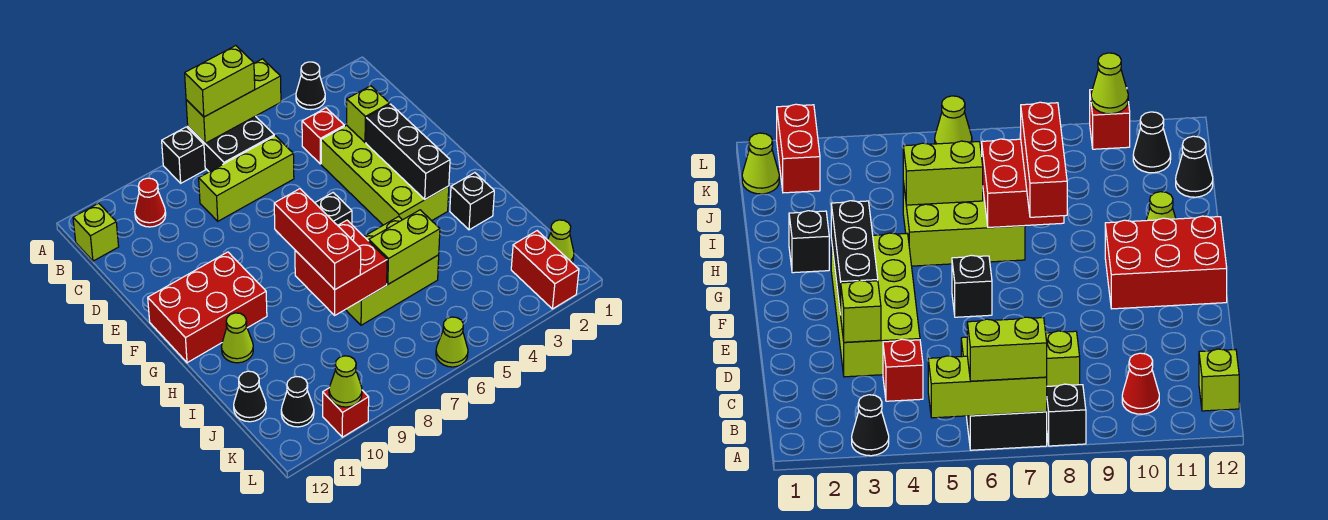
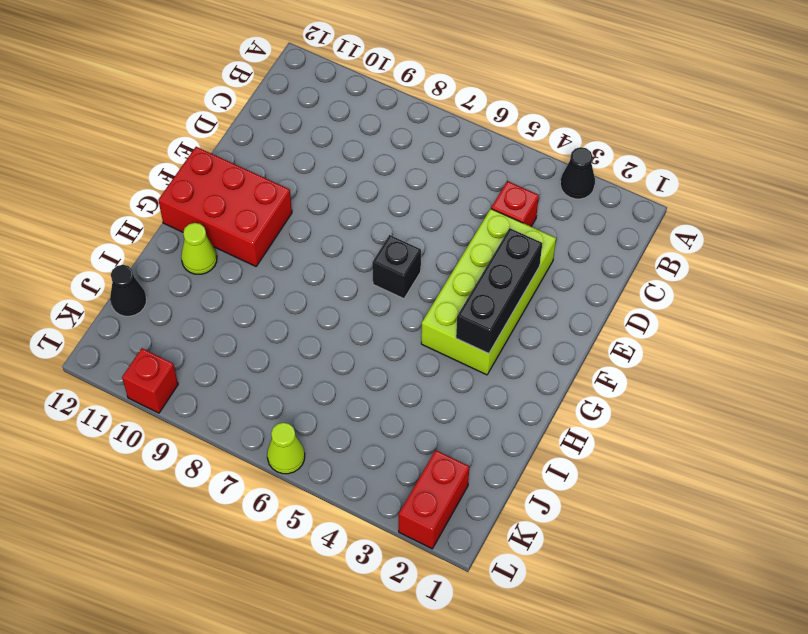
none -> black brick A6:B7 level 1
none -> black brick A8 level 1
none -> red cone B10 level 1

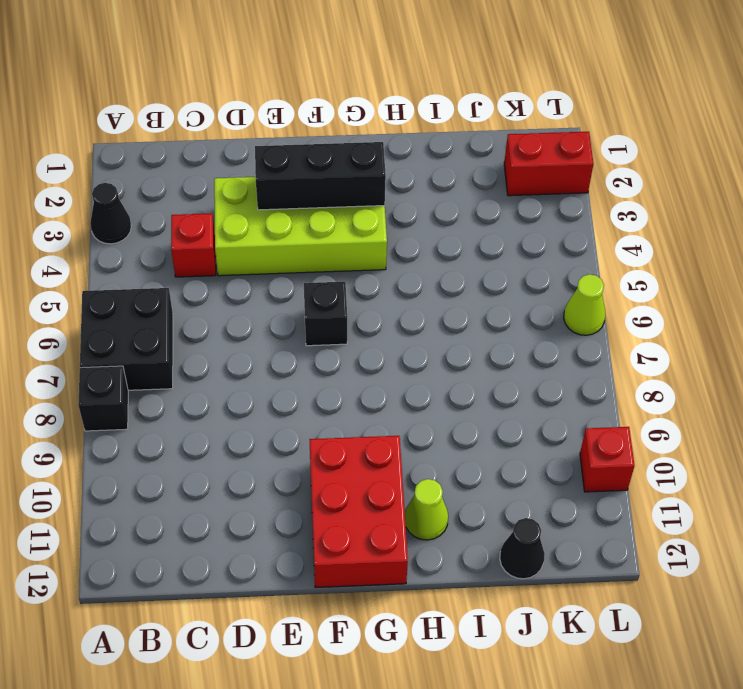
none -> red cone B10 level 1
none -> lime brick B12 level 1
none -> lime brick C6:C8 level 1

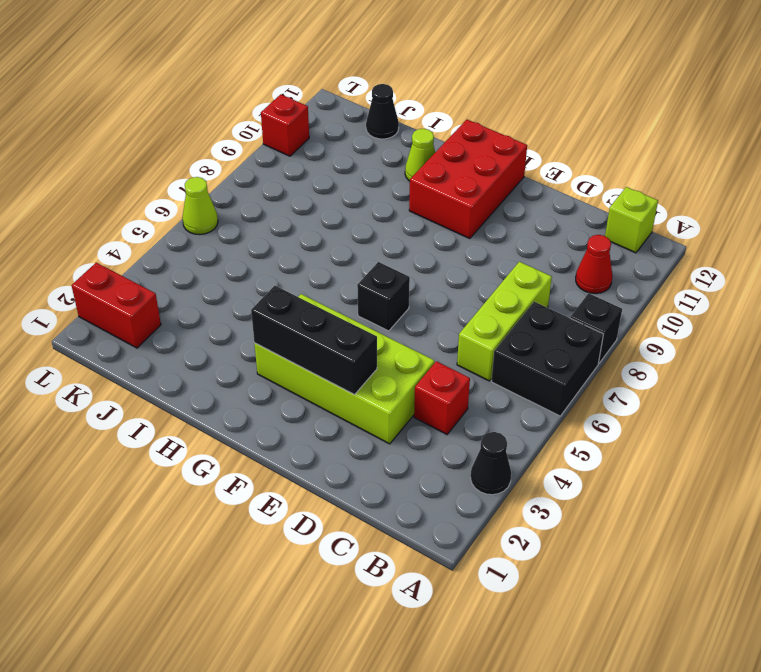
none -> black brick H2 level 1
none -> lime brick H5:I7 level 1
none -> lime cone K1 level 1

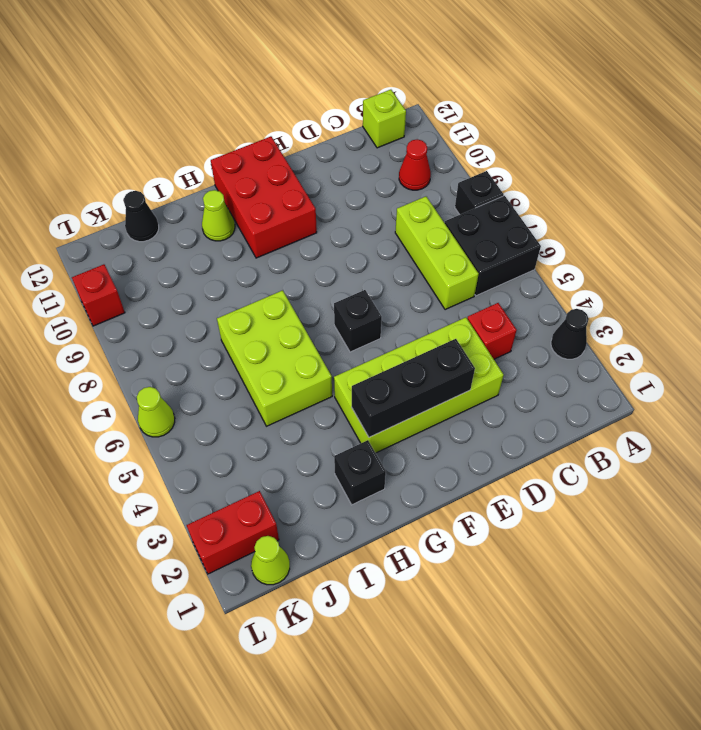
none -> black cone K11 level 1
none -> lime brick A5:A7 level 2
none -> lime brick D3 level 2

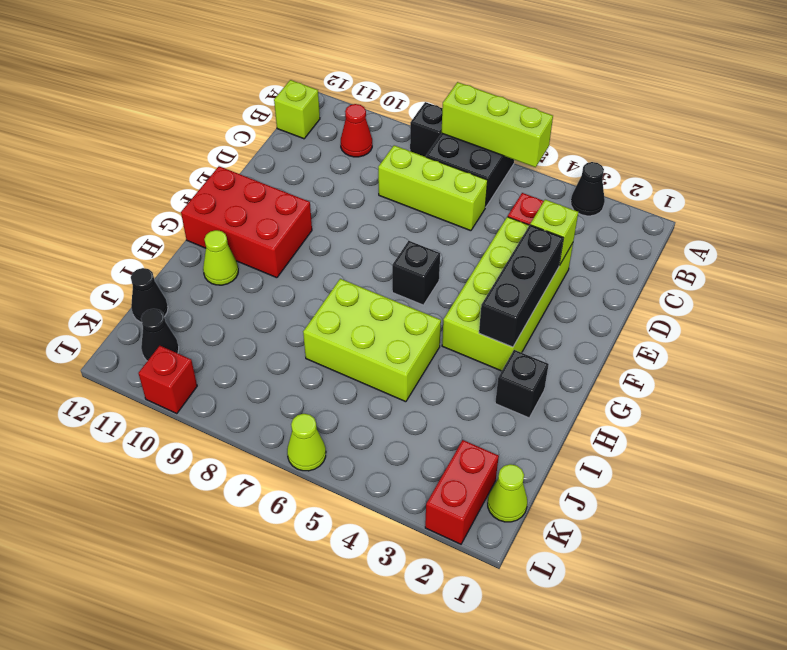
none -> red brick H7:I8 level 2
none -> lime brick I5:I6 level 2
none -> lime cone L10 level 2

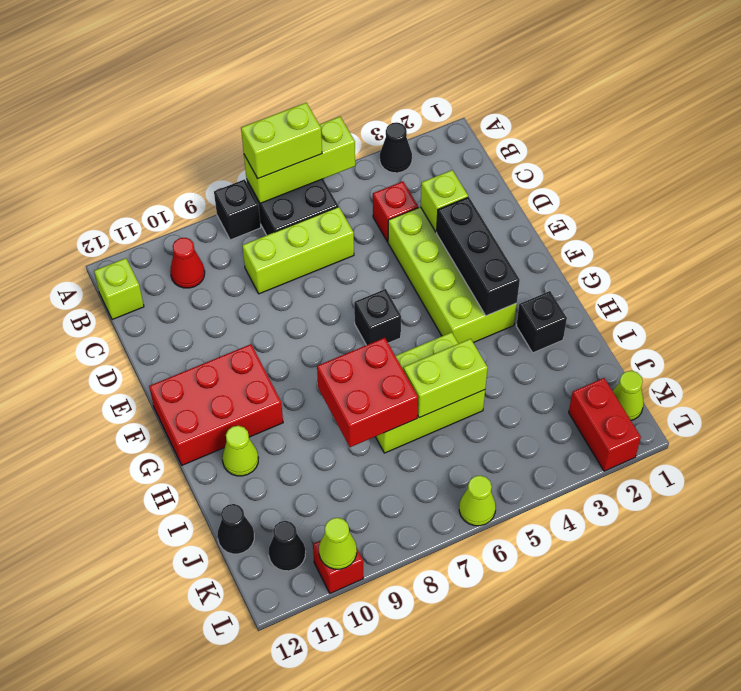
none -> red brick G8:I8 level 3

